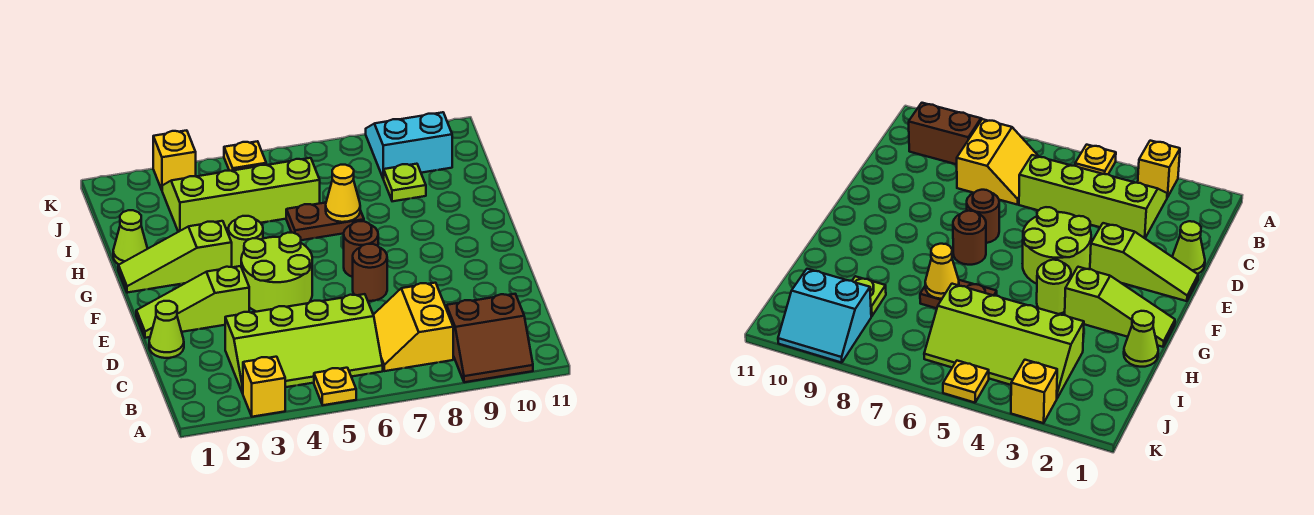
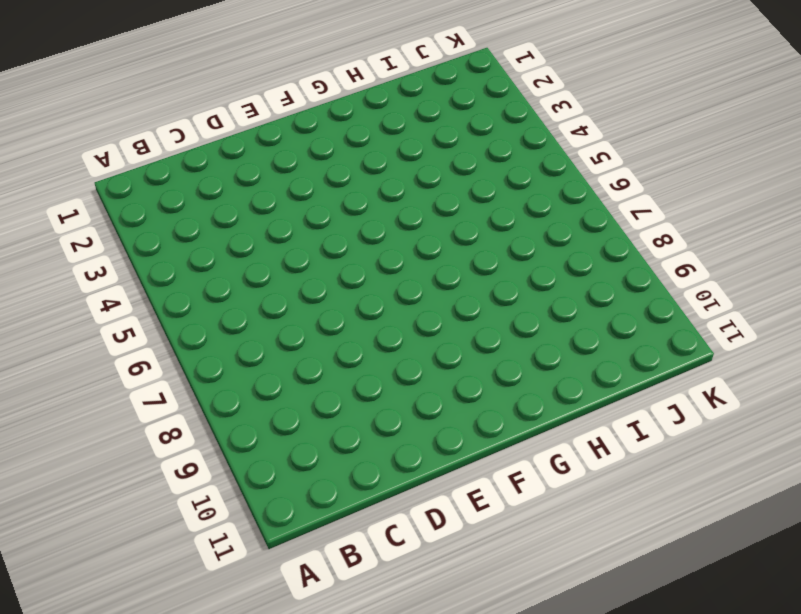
none -> yellow brick A3 level 1
none -> yellow plate A5 level 1
none -> brown slope A9:B10 level 1 top B

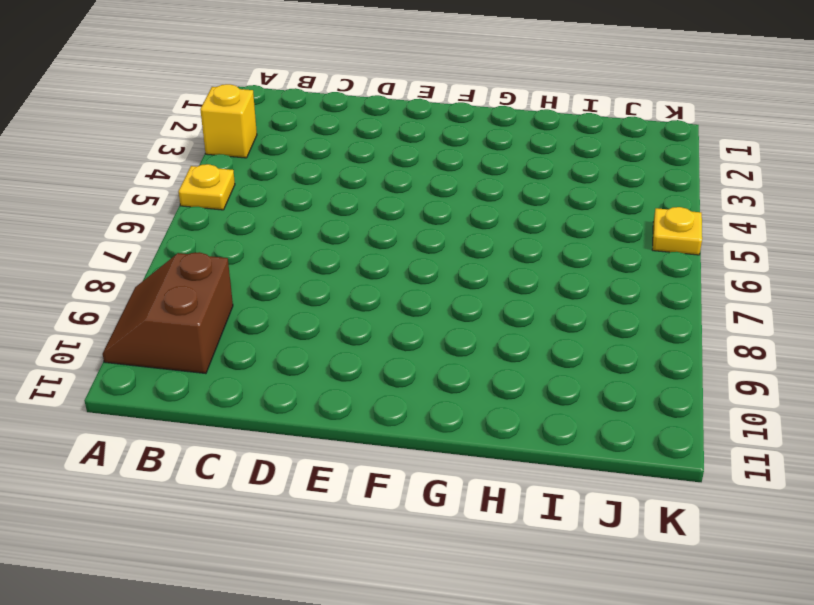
none -> lime slope B3:C6 level 1 top C
none -> yellow slope B7:C8 level 1 top 8
none -> lime cone D1 level 1

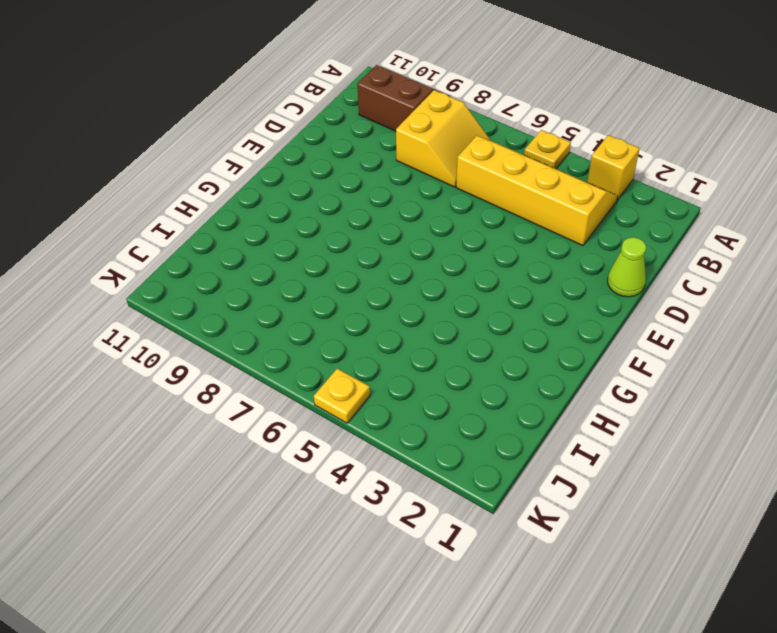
yellow slope B3:C6 level 1 top C -> lime slope B3:C6 level 1 top C
none -> lime slope E1:E3 level 1 top 3
none -> lime round brick E4:F5 level 1
none -> brown round brick E7 level 1

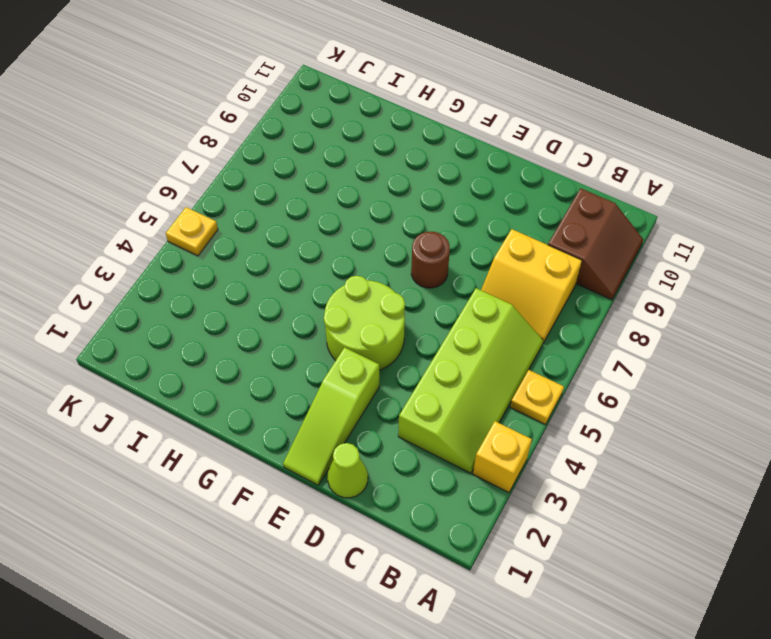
none -> brown round brick F7 level 1
none -> lime slope G1:G3 level 1 top 3
none -> lime round brick G4 level 1

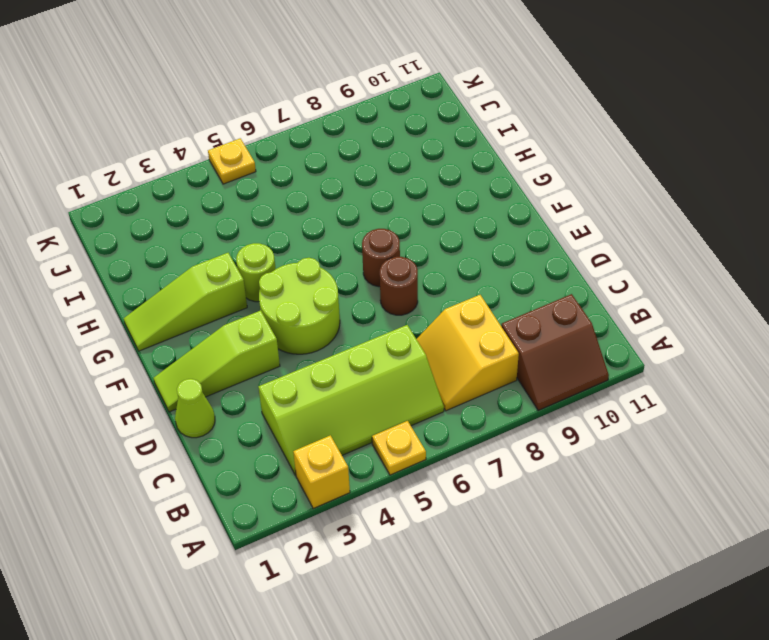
none -> lime cone H1 level 1
none -> brown plate H6:H7 level 1
none -> lime slope I3:J6 level 1 top I

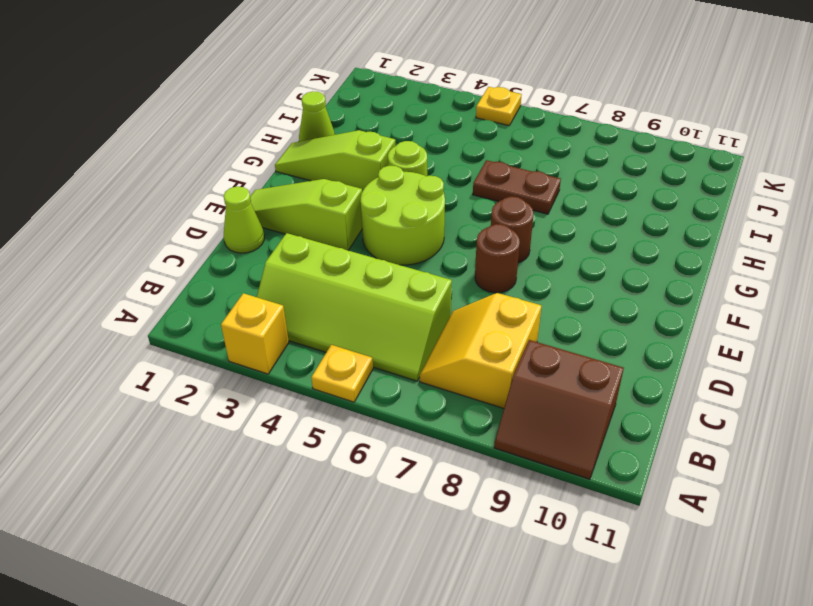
none -> lime slope I3:J6 level 1 top I
none -> lime plate I9 level 1
none -> cyan slope J9:K10 level 1 top J

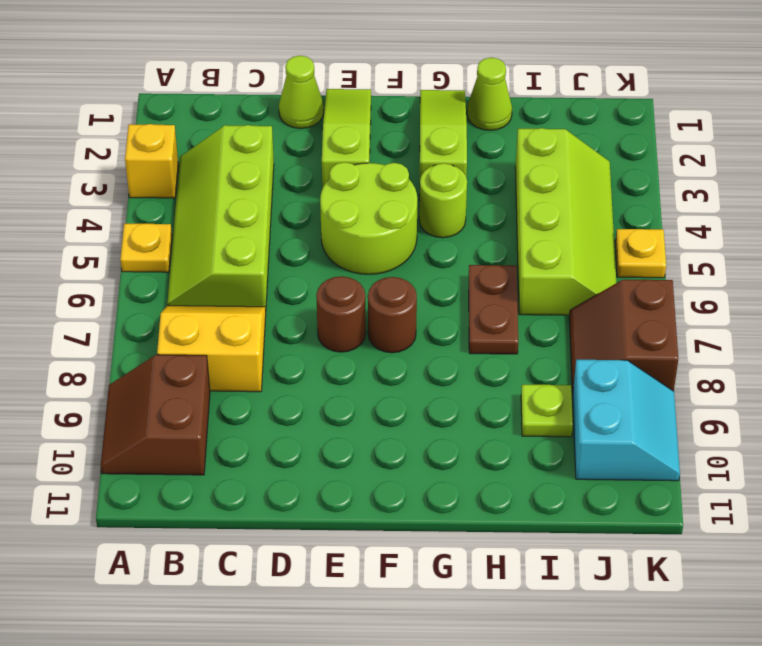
brown slope J7:K8 level 1 top K -> none
none -> yellow brick K3 level 1
none -> yellow cone H7 level 2

